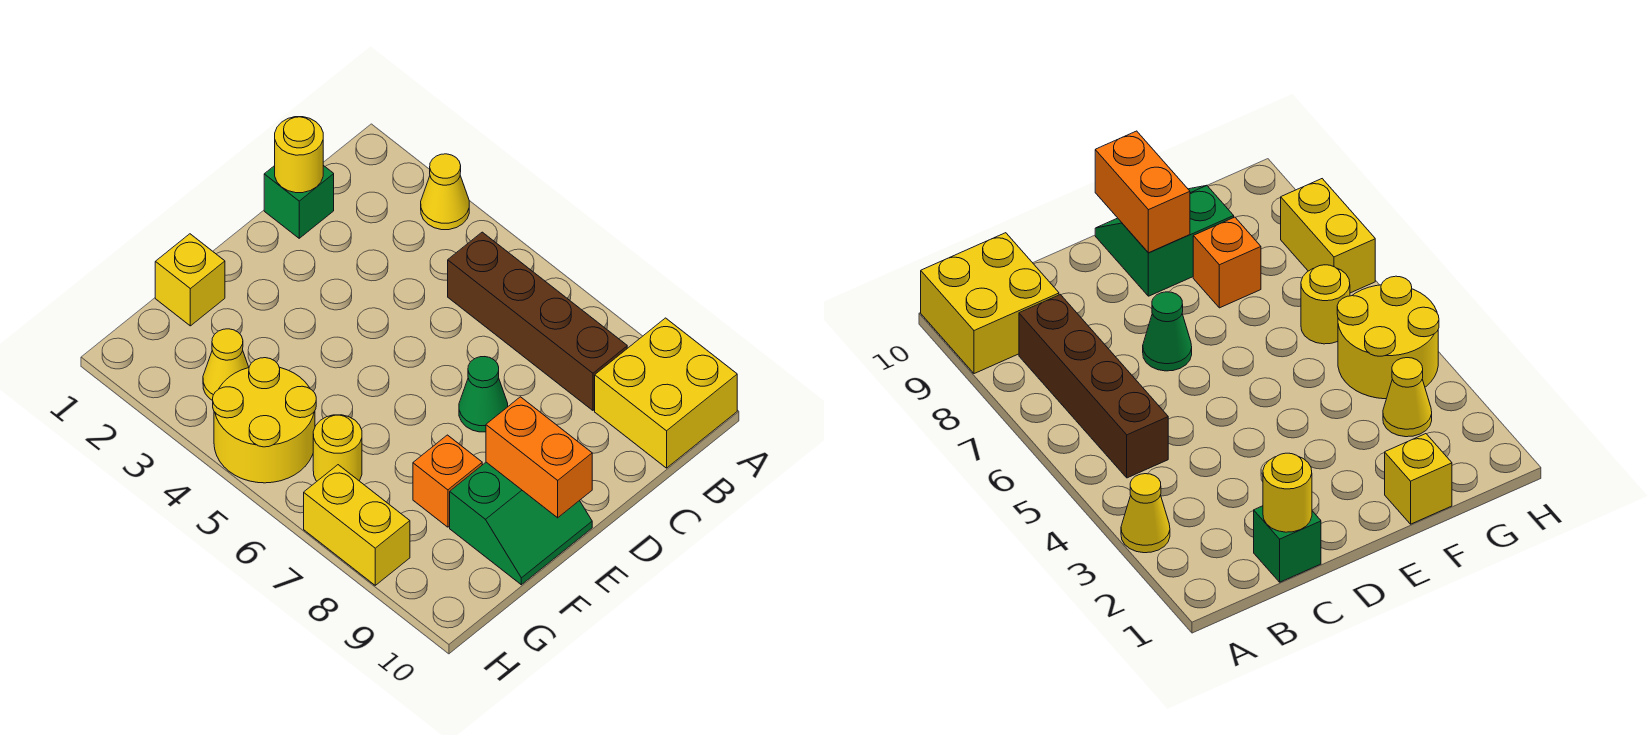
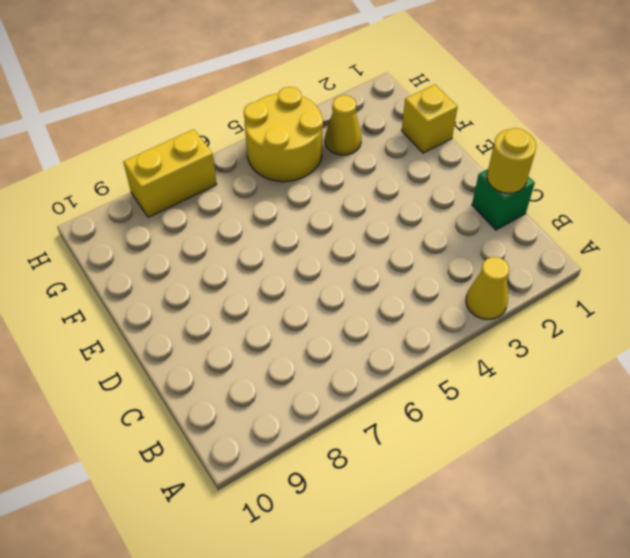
none -> yellow brick A9:B10 level 1
none -> brown brick B5:B8 level 1
none -> green cone D7 level 1

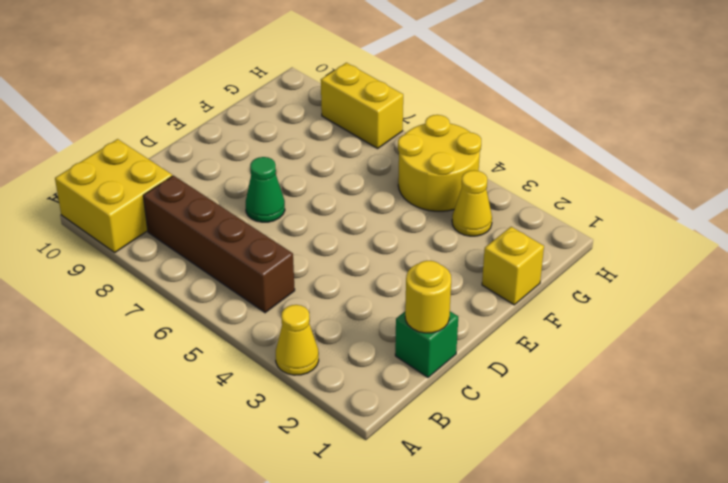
none -> green slope E9:F10 level 1 top 9
none -> orange brick F8 level 1
none -> yellow round brick G6 level 1

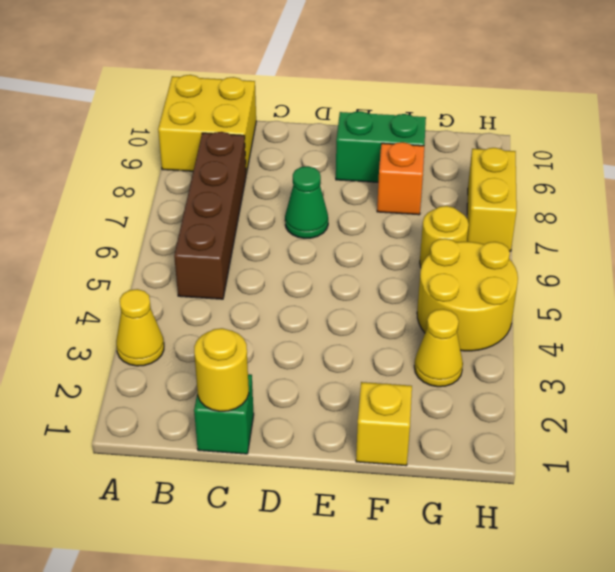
none -> orange brick E9:E10 level 2

